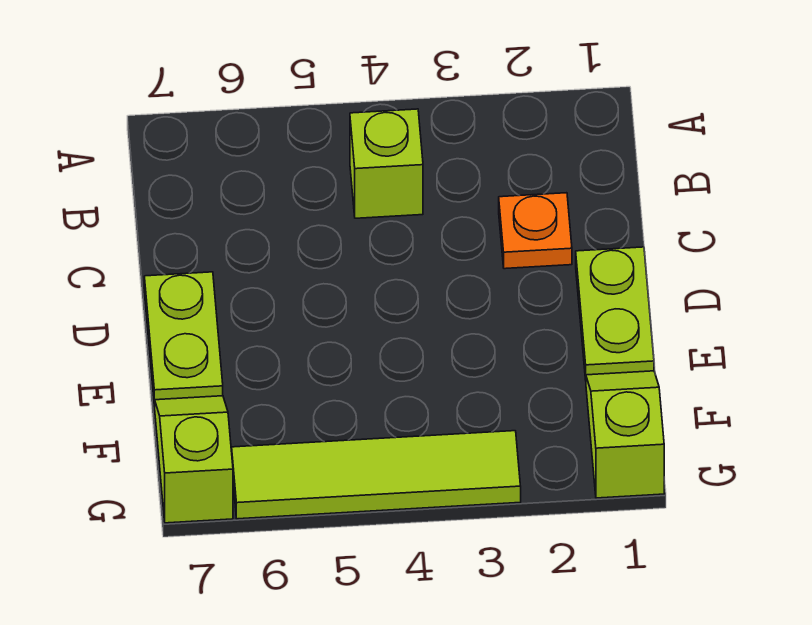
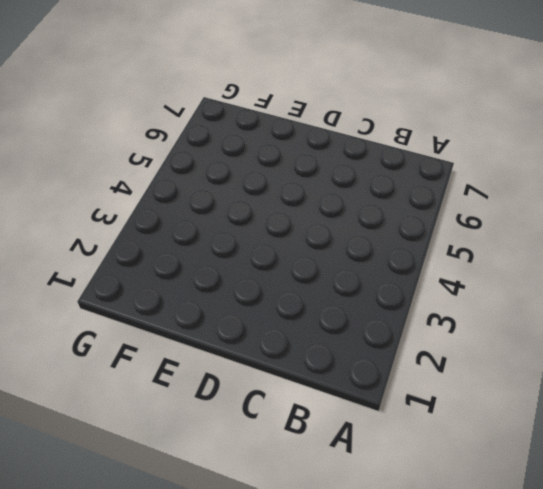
none -> lime brick B4 level 1
none -> orange plate C2 level 1

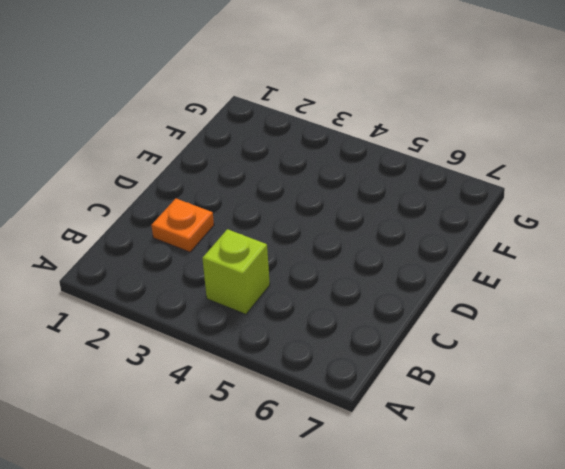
none -> lime plate D1:E1 level 1
none -> lime plate D7:E7 level 1

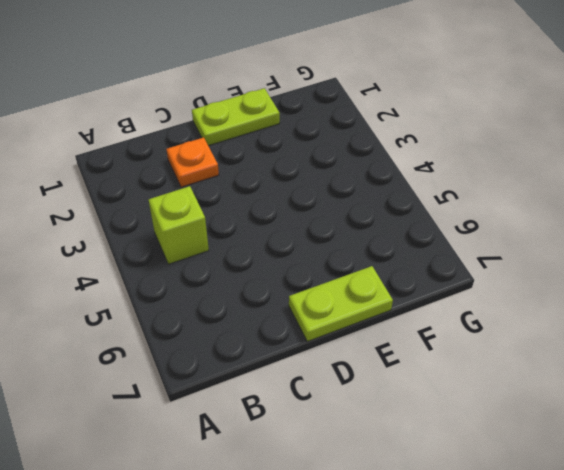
none -> lime slope F1:G1 level 1 top G
none -> lime slope F7:G7 level 1 top G

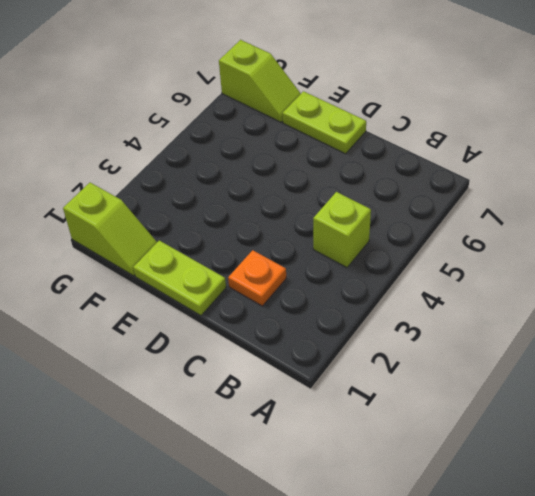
none -> lime tile G3:G6 level 1

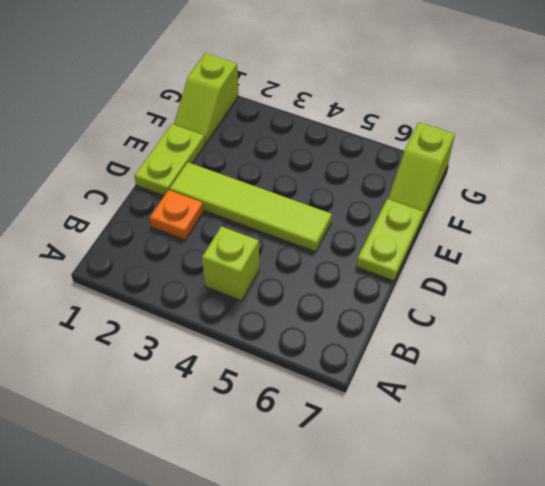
lime tile D2:D5 level 1 -> lime tile G3:G6 level 1

